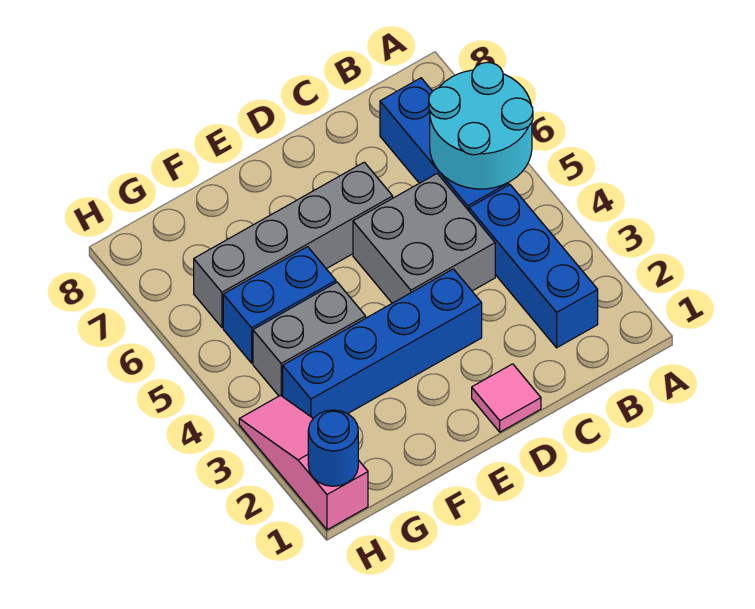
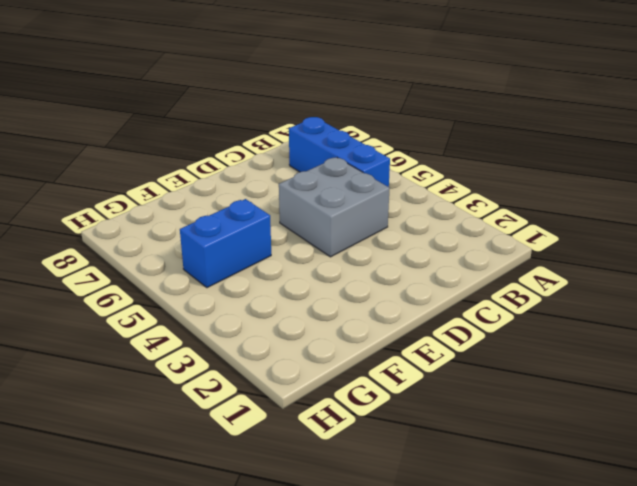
none -> blue brick B2:B4 level 1
none -> pink tile D1 level 1

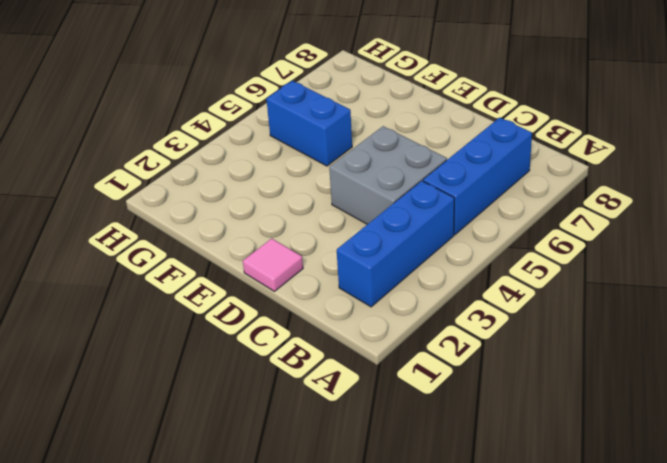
none -> blue brick D3:G3 level 1
none -> grey brick D6:G6 level 1

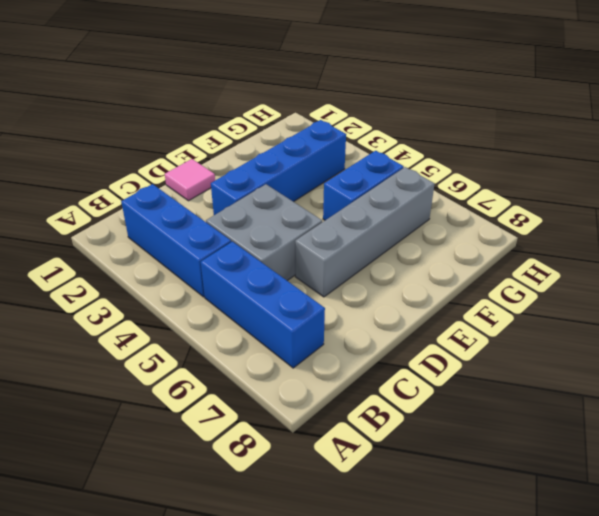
none -> grey brick F4:G4 level 1
none -> pink slope H1:H3 level 1 top 1

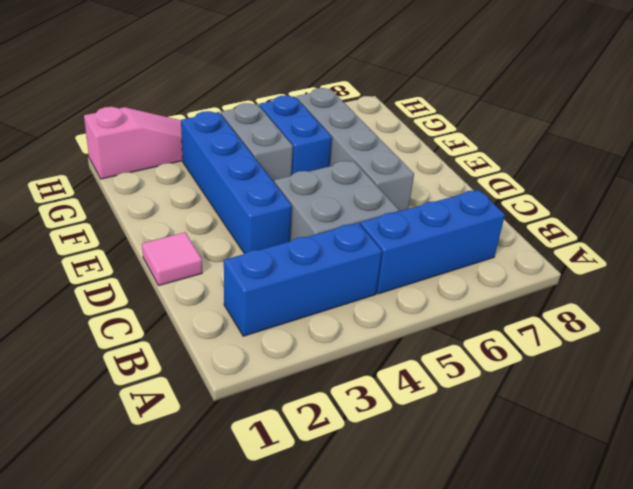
none -> cyan round brick A5:B6 level 2
none -> blue round brick H1 level 2

